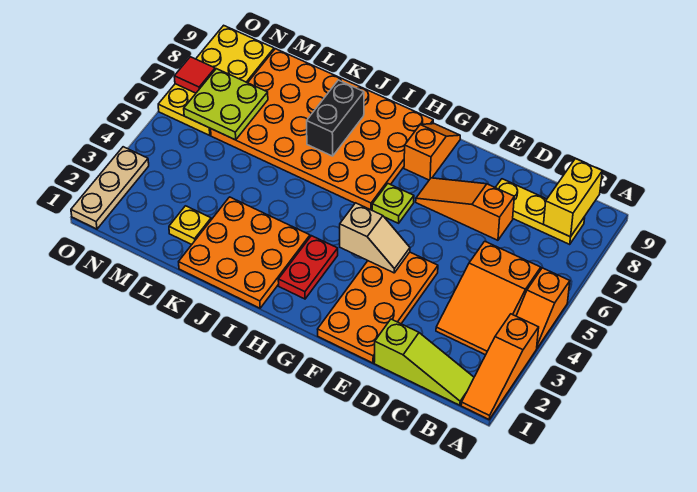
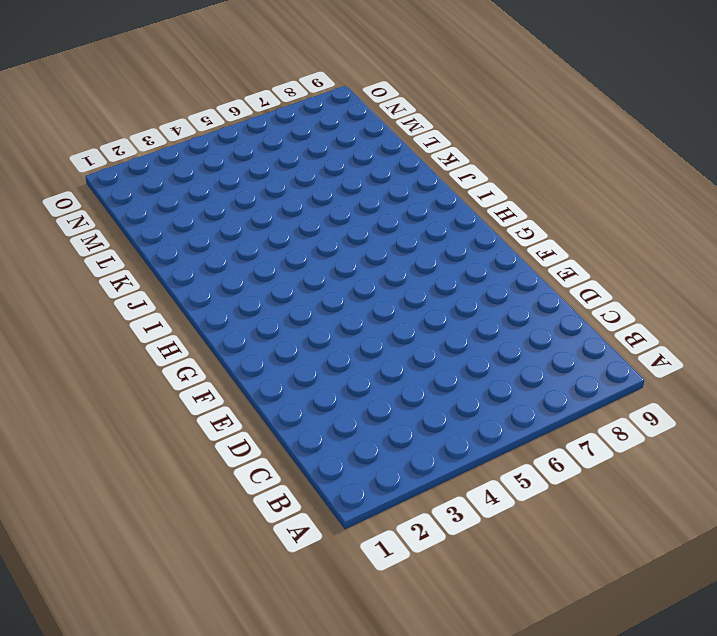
none -> orange slope A1:A3 level 1 top 3
none -> orange slope A4:A5 level 1 top 5
none -> lime slope B1:D1 level 1 top D

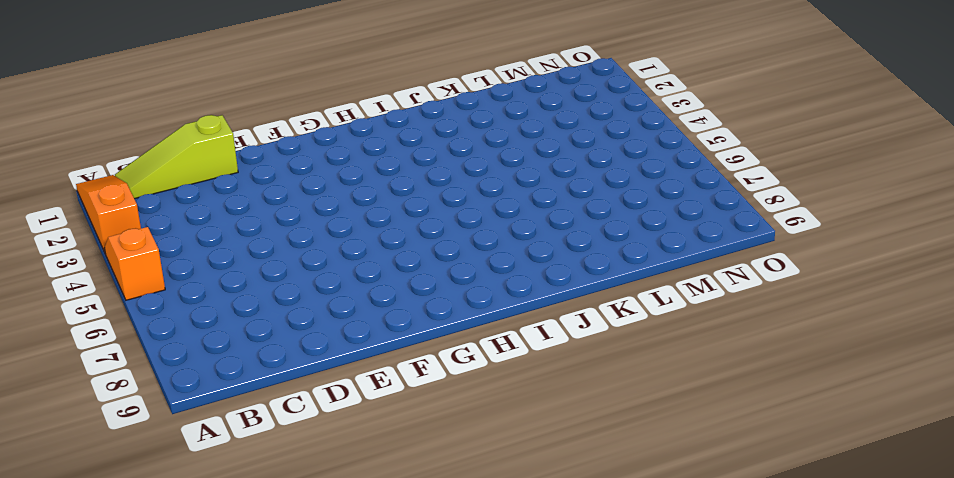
none -> orange slope B3:C5 level 1 top 5
none -> yellow plate B8:D8 level 1
none -> orange slope D7:F7 level 1 top D

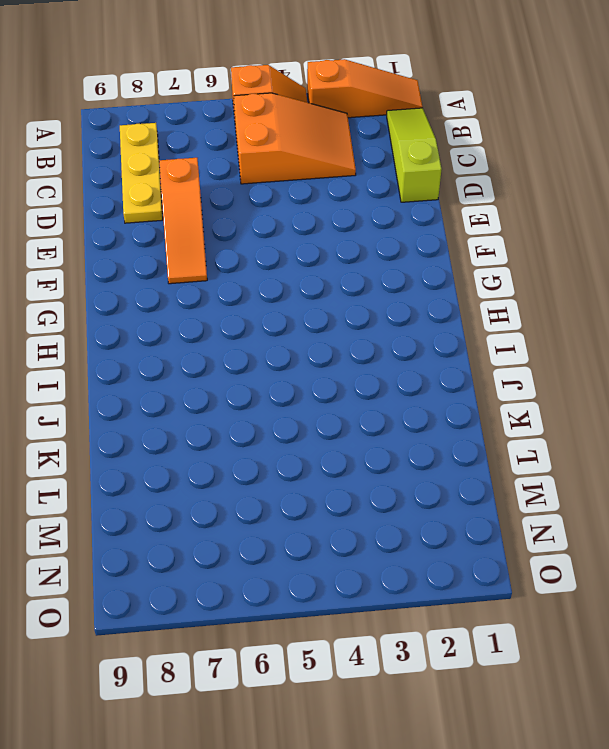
none -> orange plate E1:F4 level 1
none -> lime plate G6 level 1
none -> orange slope G8:G9 level 1 top 8

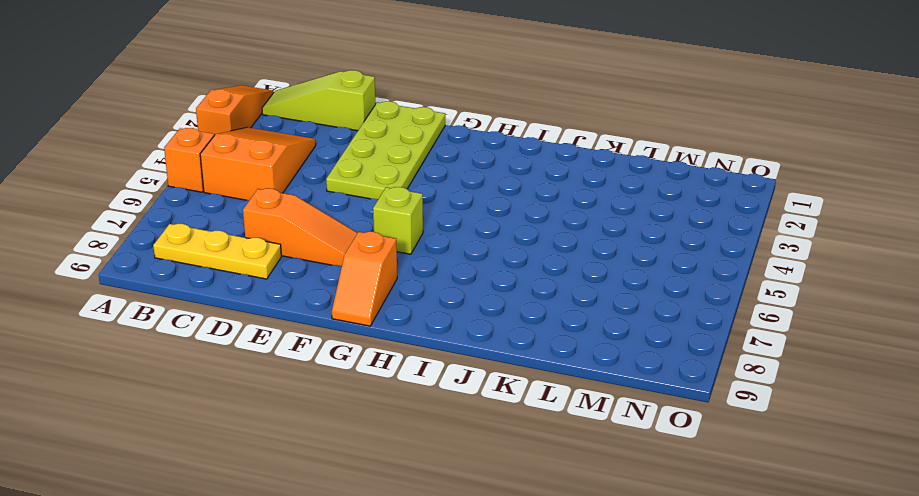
lime plate E1:F4 level 1 -> orange plate E1:F4 level 1
lime brick G6 level 1 -> lime plate G6 level 1
none -> red plate H2:H3 level 1
none -> orange plate H6:M9 level 1
none -> orange plate I1:K3 level 1

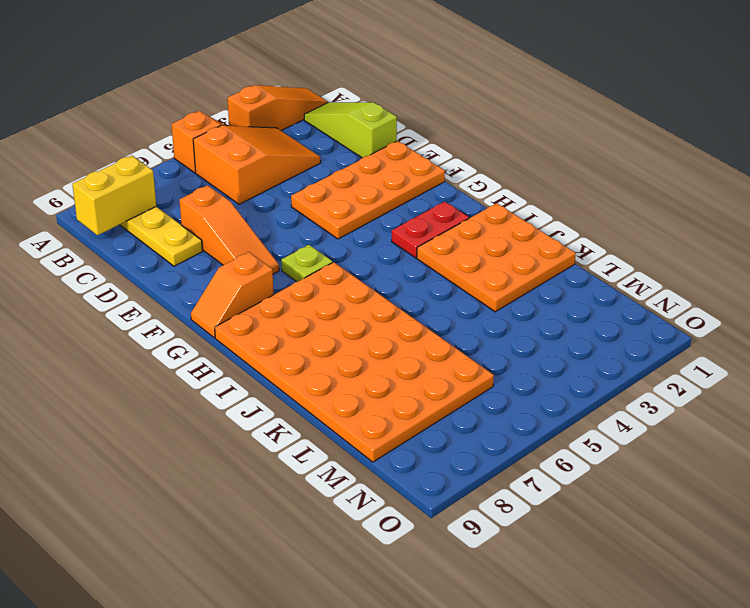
none -> yellow plate L2 level 1
none -> yellow plate N6:O9 level 1
none -> tan plate O1:O3 level 1

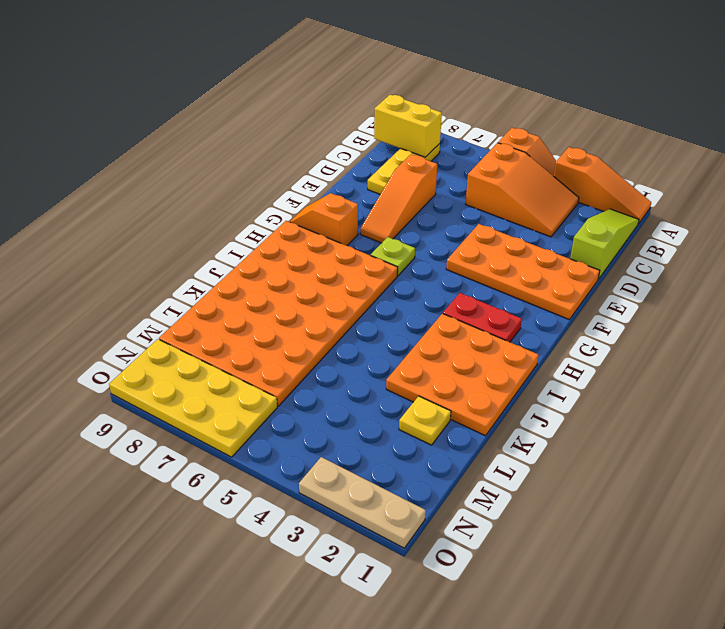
none -> tan slope F4:G4 level 2 top G
none -> black brick J7:J8 level 2
none -> lime plate M6:N7 level 2

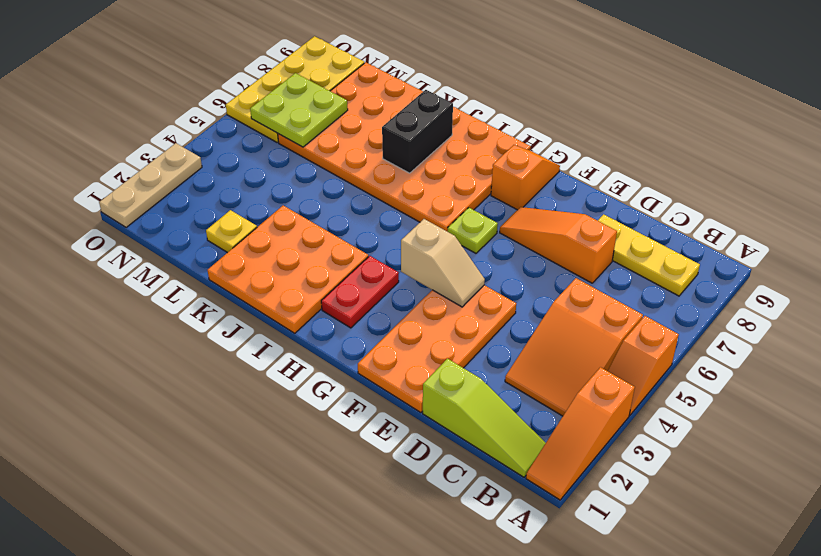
none -> yellow brick B8:B9 level 2
none -> red tile O7 level 2

